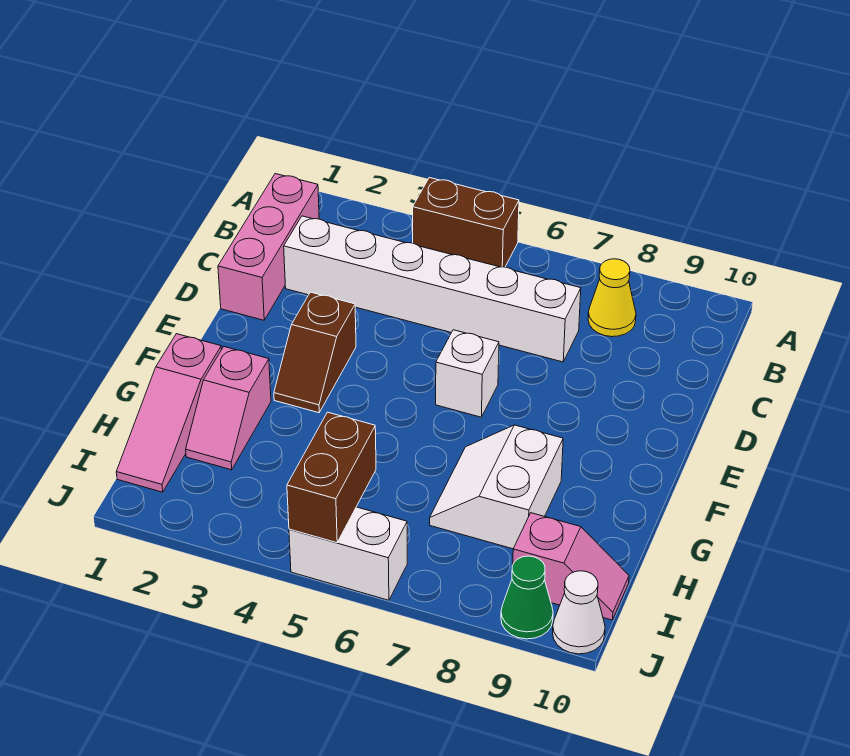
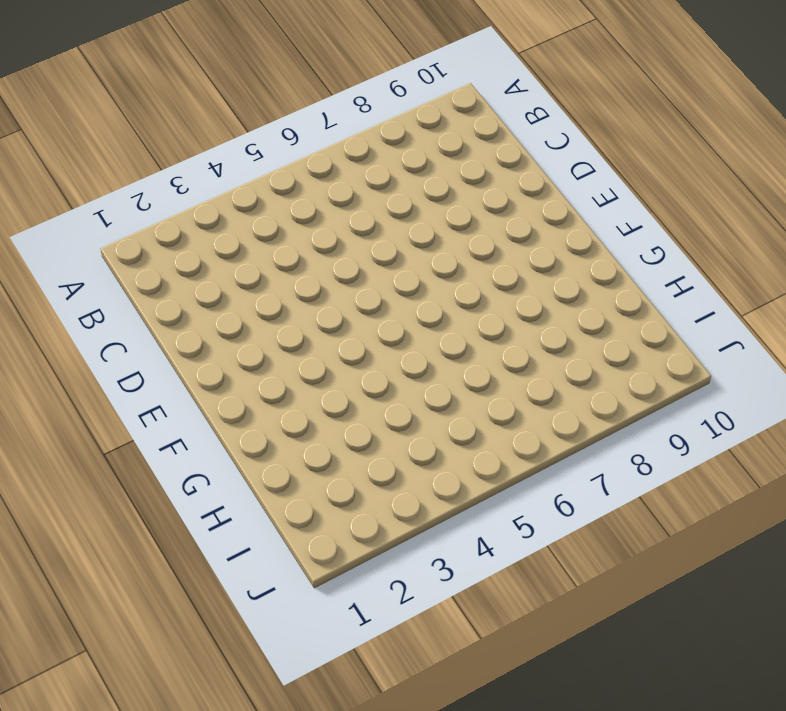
none -> brown brick A4:A5 level 1
none -> pink brick B1:D1 level 1
none -> yellow cone B8 level 1

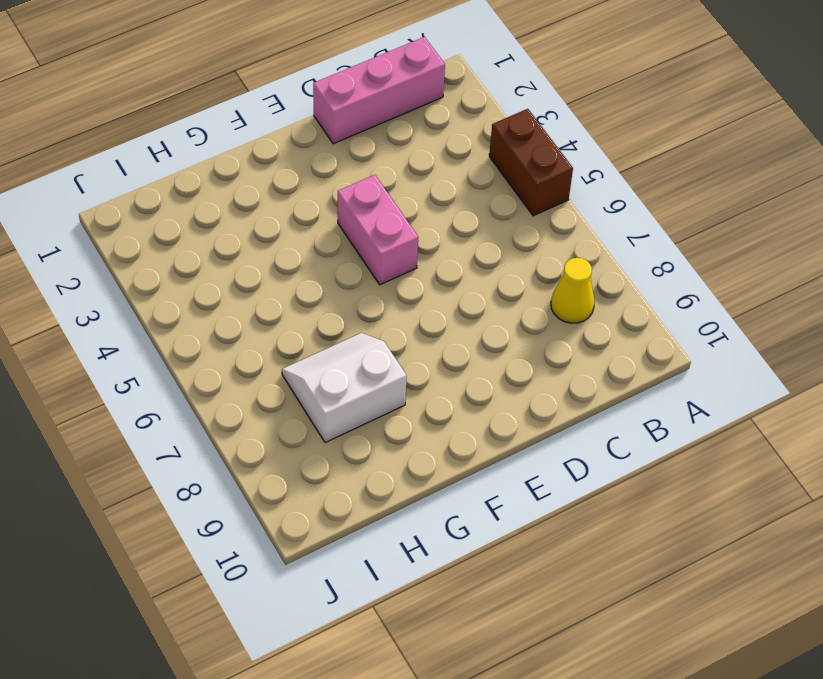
pink brick E4:E5 level 1 -> none
none -> white brick C2:C7 level 1
none -> brown slope E3:F3 level 1 top E
none -> white brick E6 level 1

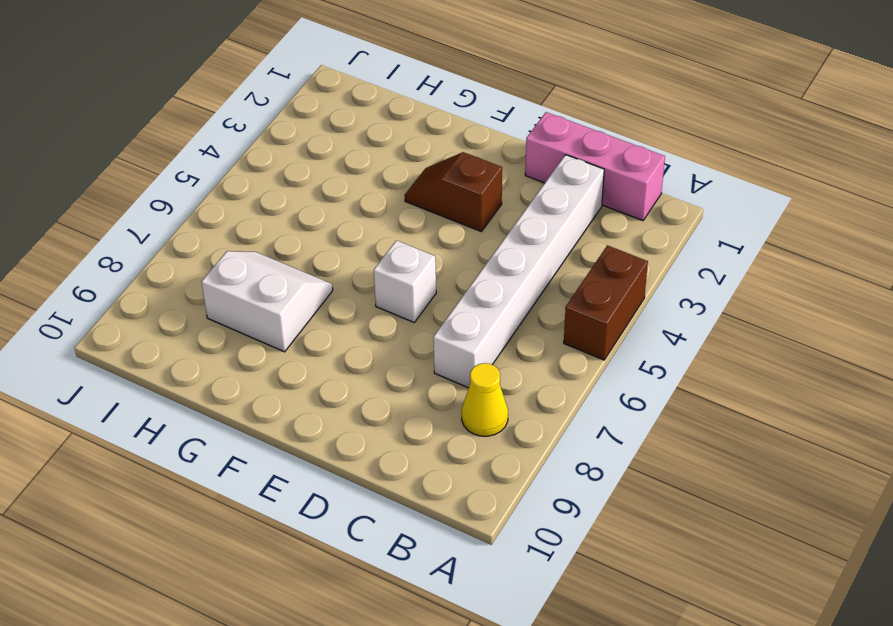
none -> pink slope G1:I1 level 1 top G
none -> pink slope G2:H2 level 1 top G
none -> pink slope I9:I10 level 1 top 9

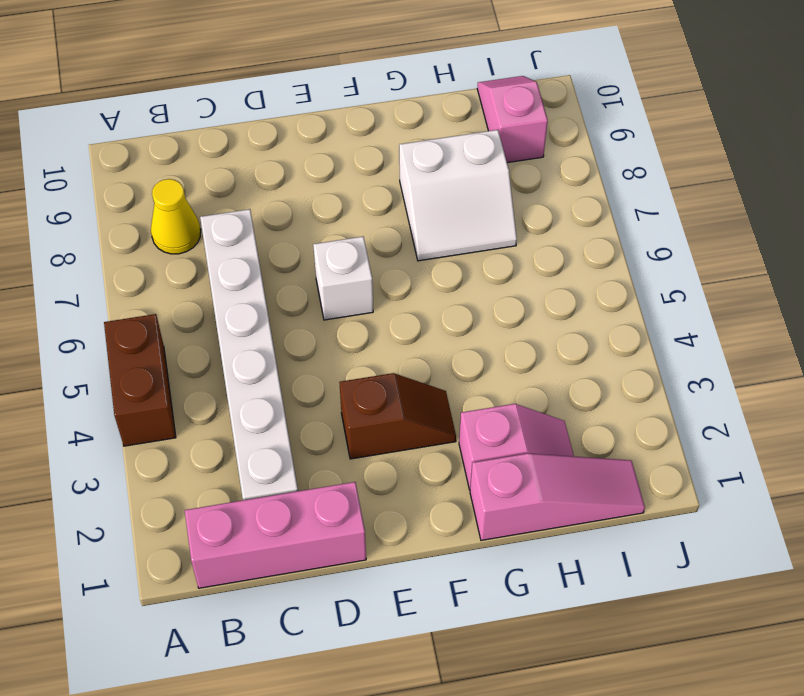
none -> white brick J5:J6 level 1
none -> green cone J9 level 1
none -> white cone J10 level 1

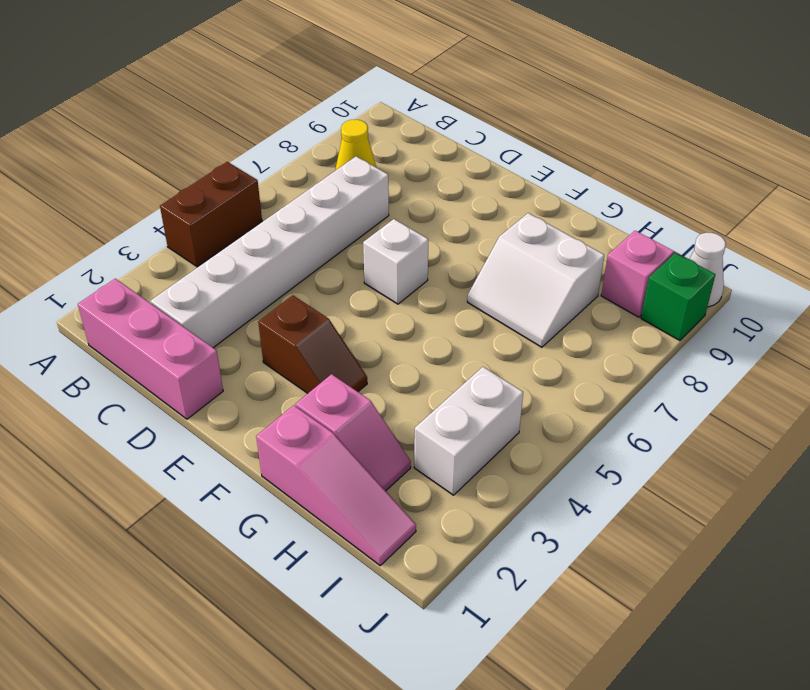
white brick I3:I4 level 1 -> white brick J5:J6 level 1
green brick J9 level 1 -> green cone J9 level 1
none -> brown brick I5:J5 level 2

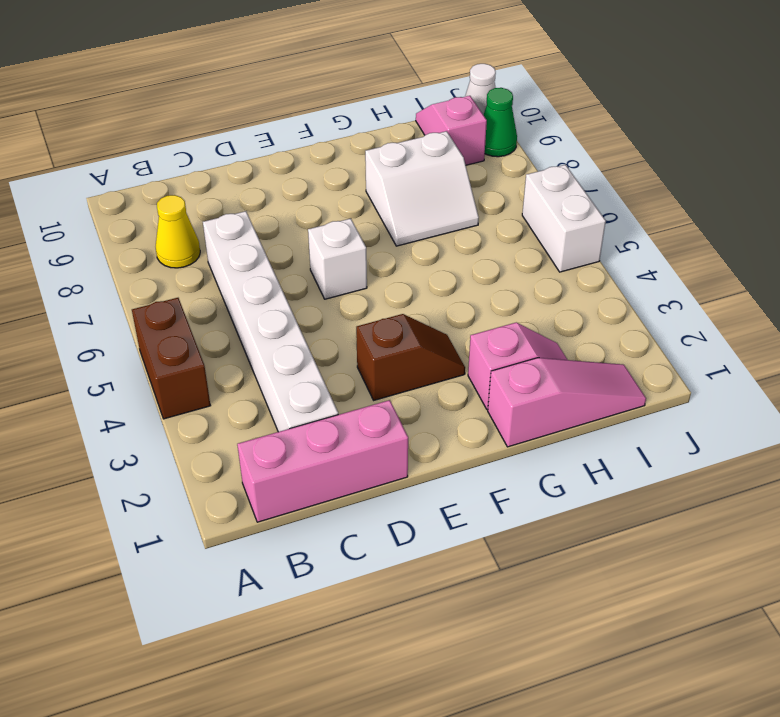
none -> brown brick I5:J5 level 2

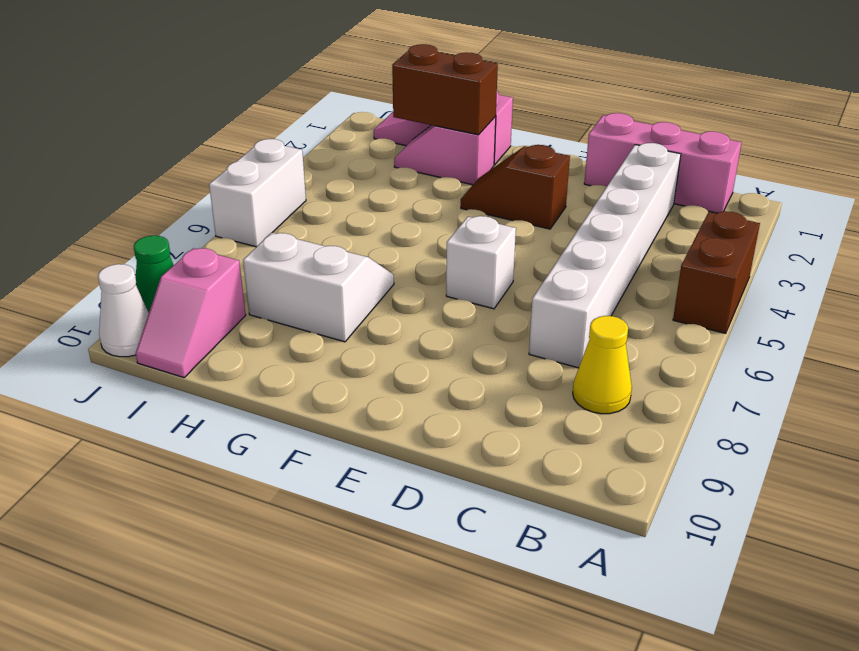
brown brick G2:H2 level 2 -> brown brick I5:J5 level 2

